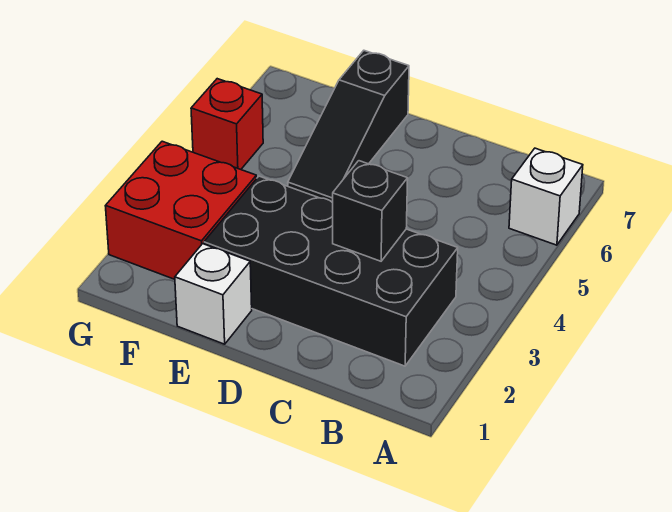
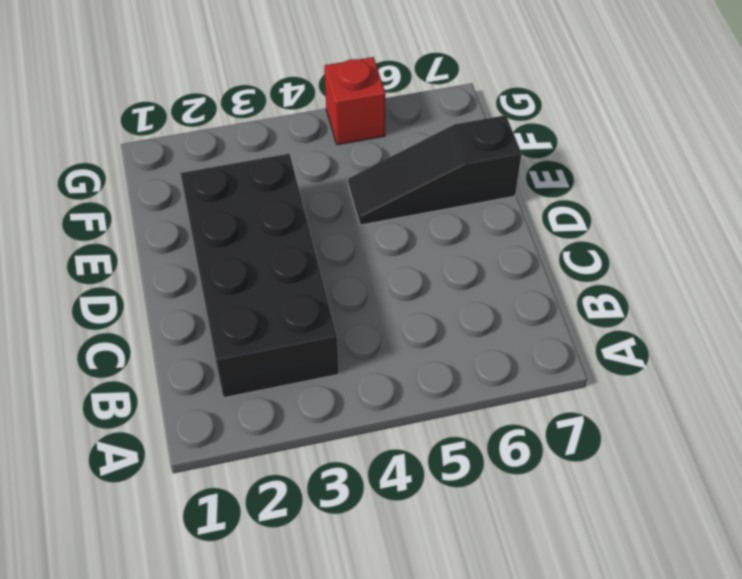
none -> white brick A6 level 1
none -> white brick E1 level 1

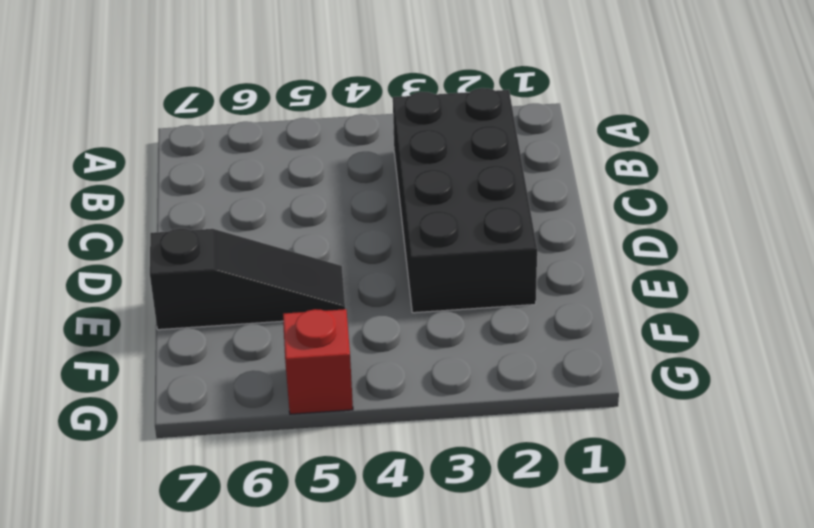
none -> white brick A6 level 1
none -> white brick E1 level 1

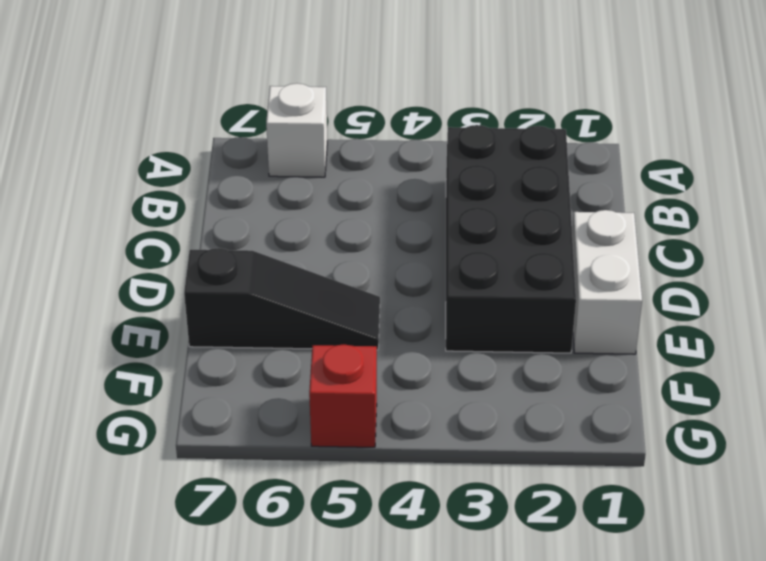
white brick D1:E1 level 1 -> white brick E1 level 1
none -> red brick F2:G3 level 1
none -> black brick C3 level 2

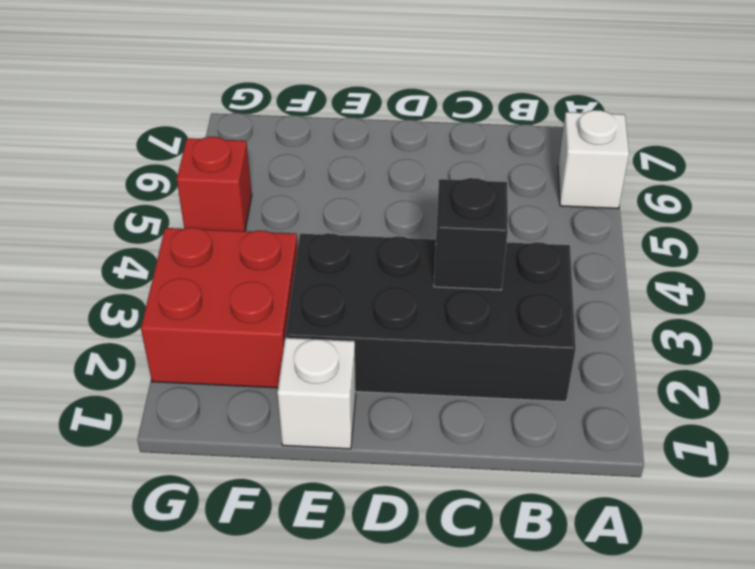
none -> black slope E5:E7 level 1 top 7

